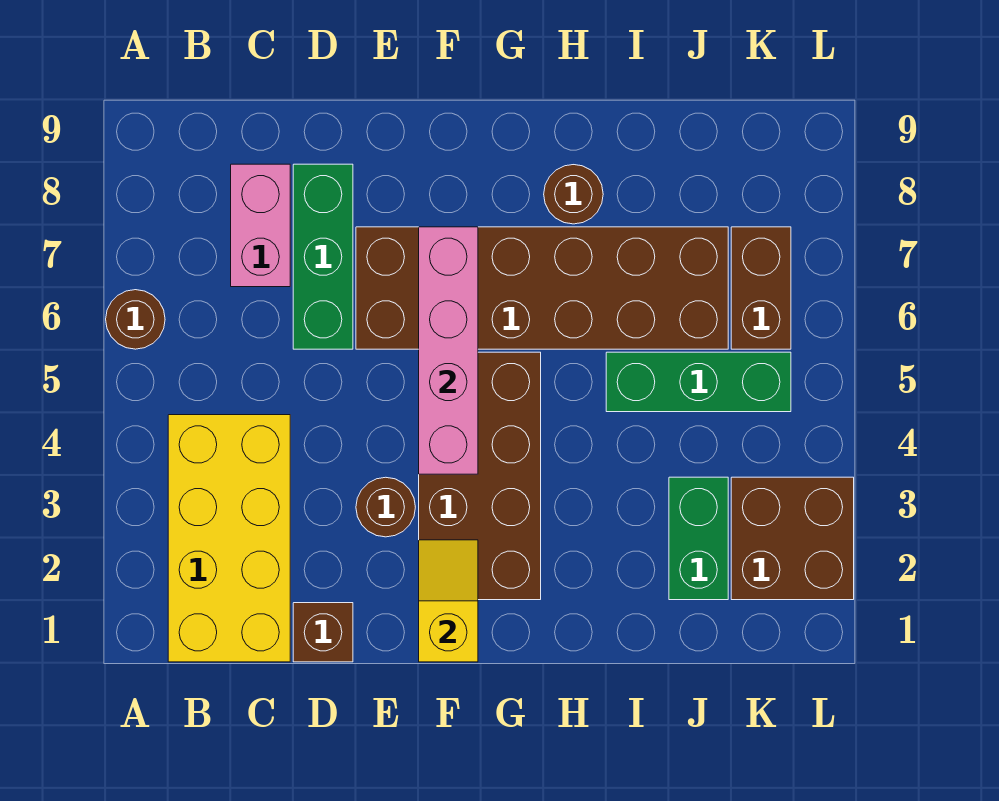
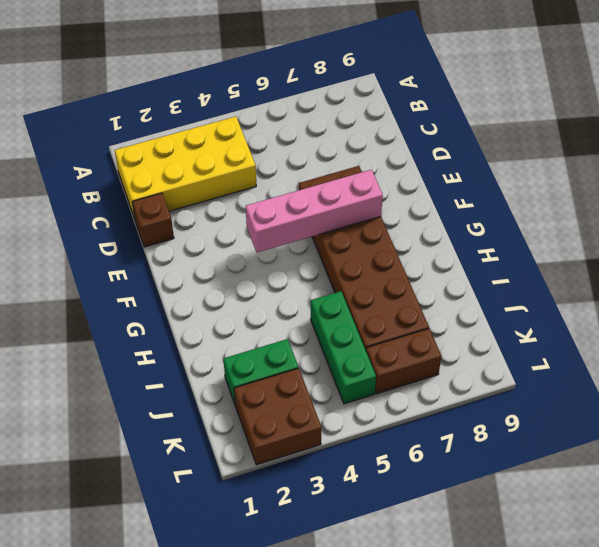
none -> brown round brick A6 level 1
none -> pink brick C7:C8 level 1
none -> green brick D6:D8 level 1

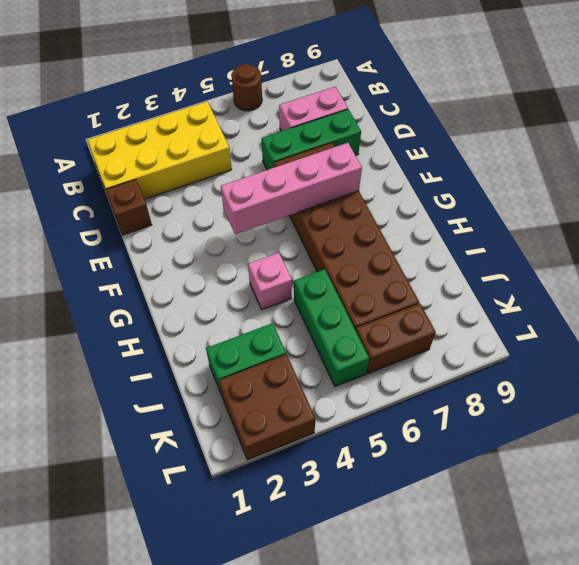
pink brick H4 level 1 -> none
none -> brown round brick E3 level 1
none -> brown brick F2:G5 level 1
none -> brown round brick H8 level 1

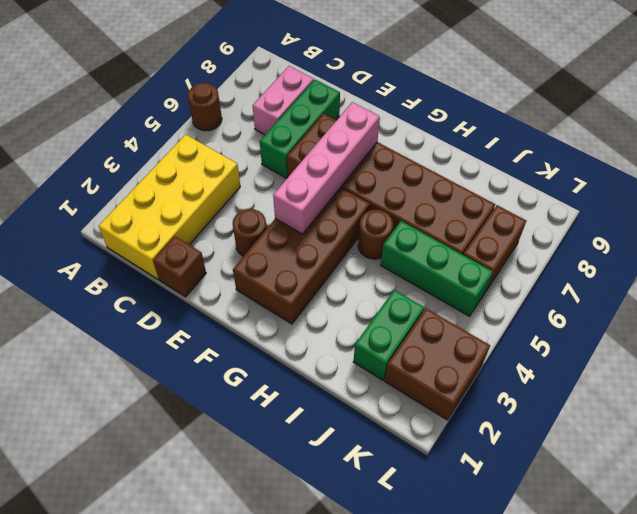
brown round brick H5 level 1 -> brown round brick H8 level 1
none -> yellow slope F1:F2 level 2 top 1

